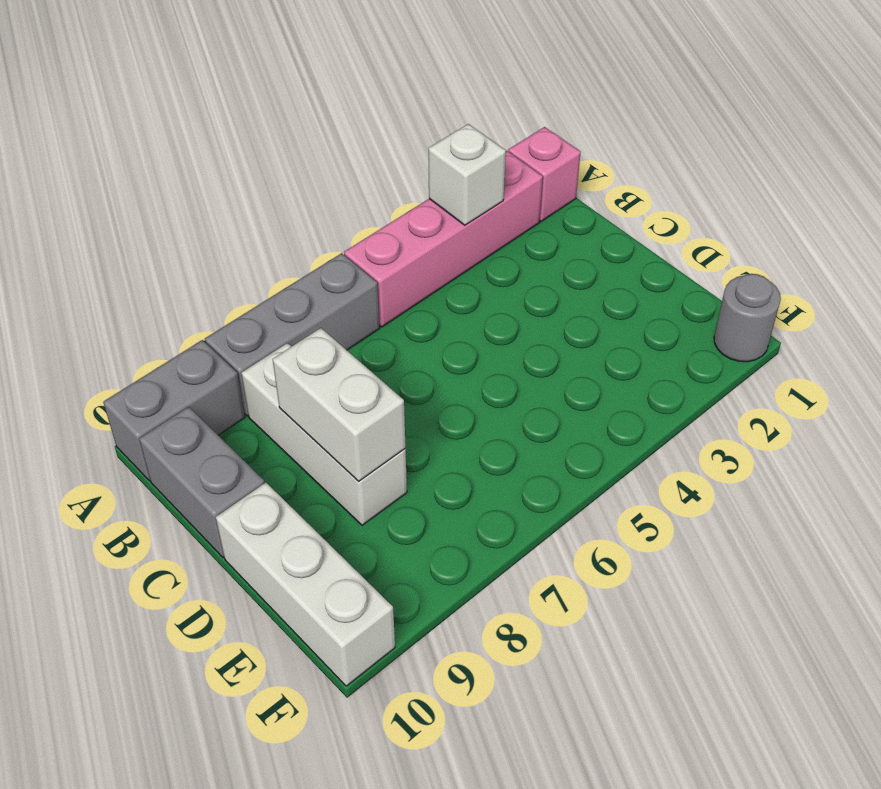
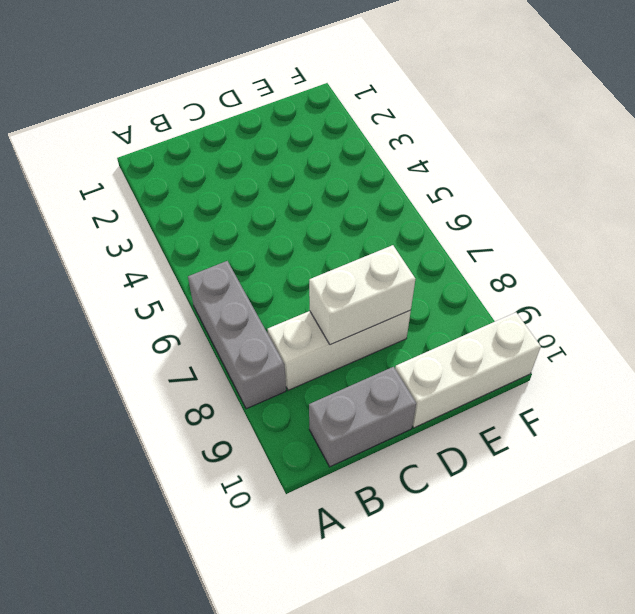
none -> pink brick A1 level 1
none -> pink brick A2:A5 level 1

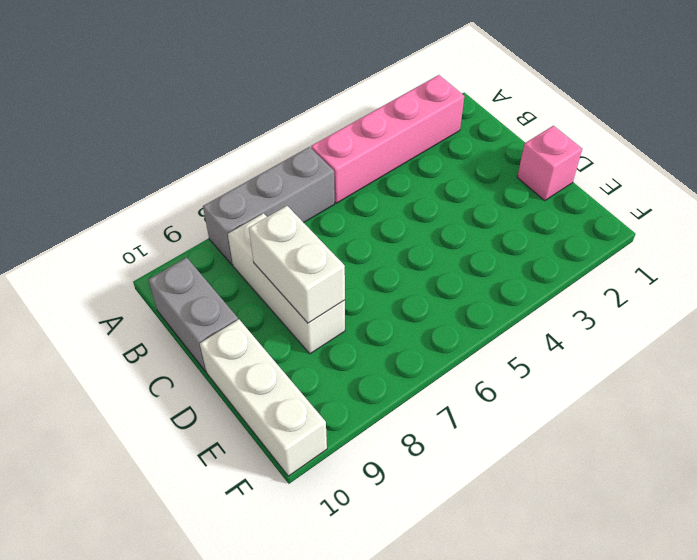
pink brick D1 level 1 -> pink brick A1 level 1
none -> grey brick A9:A10 level 1
none -> grey round brick F1 level 1

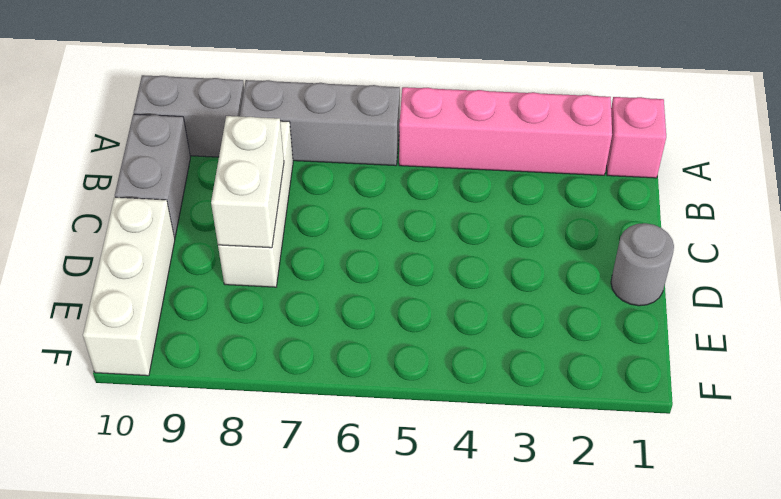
grey round brick D1 level 1 -> grey round brick F1 level 1
none -> white brick A3 level 2

